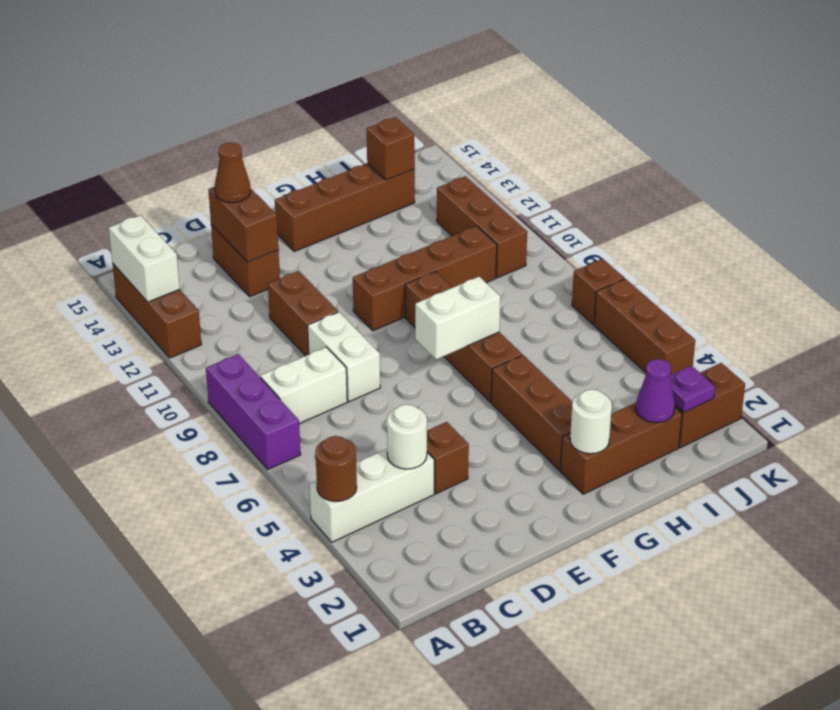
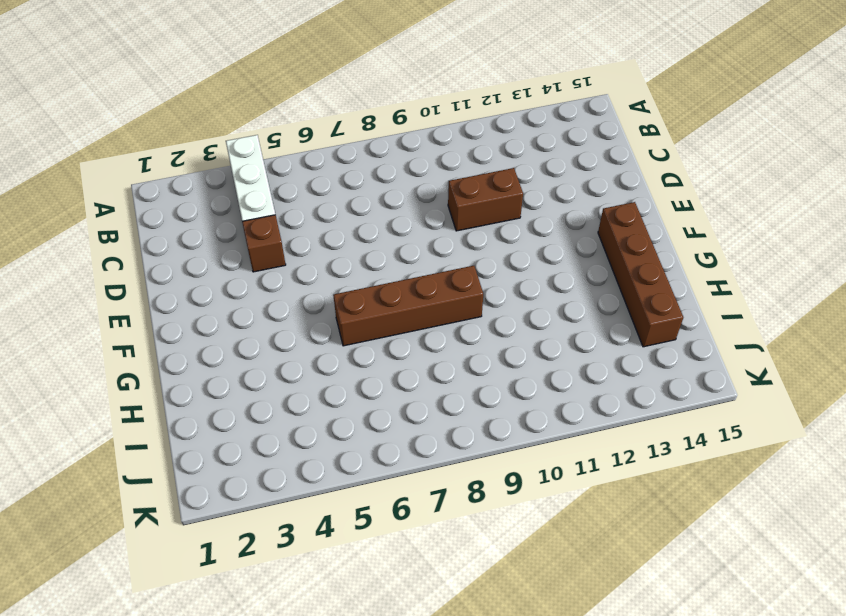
none -> purple brick A7:A9 level 1
none -> brown brick A12:A14 level 1
none -> white brick B8:C8 level 1

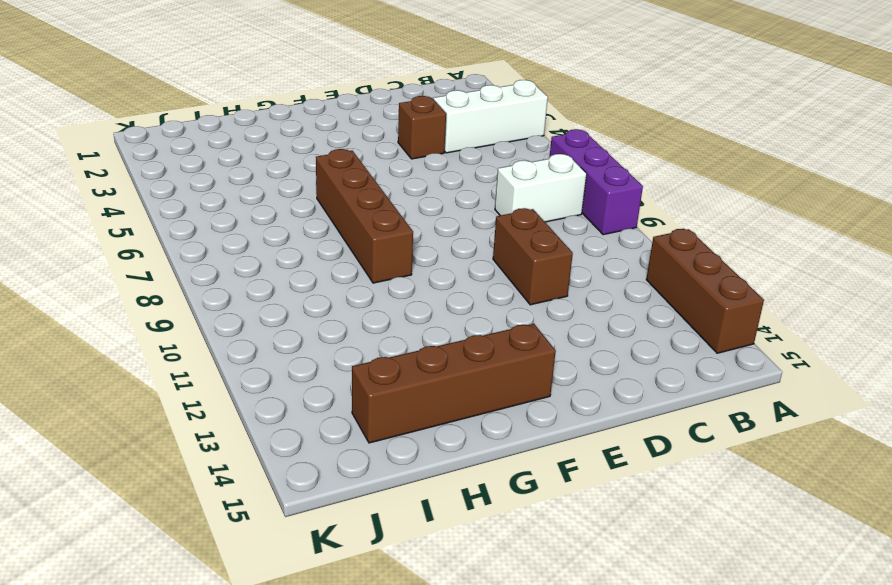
none -> white brick D8:D9 level 1
none -> brown brick D13:D14 level 1
none -> brown brick F10:I10 level 1

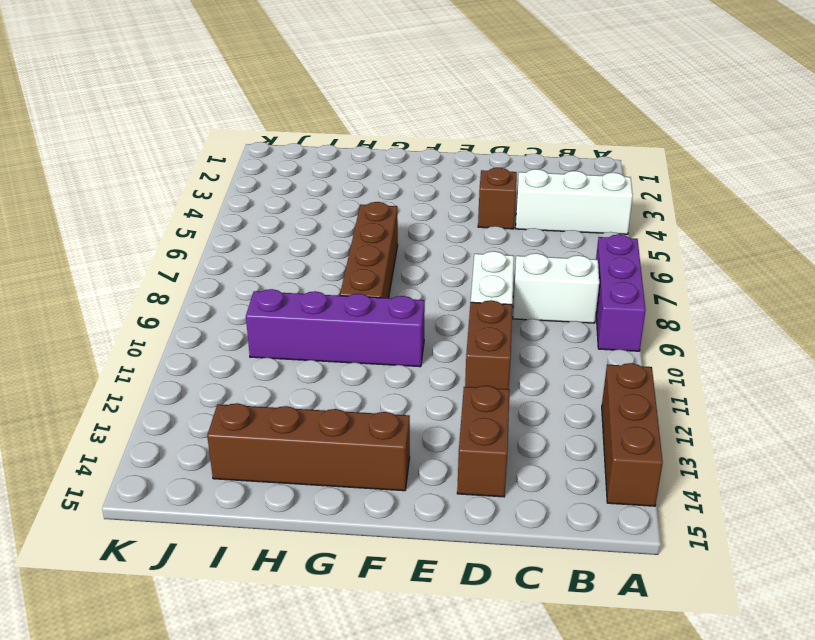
purple brick F10:I10 level 1 -> brown brick F10:I10 level 1
none -> brown brick G2:I2 level 1
none -> brown brick G3:G5 level 1
none -> brown brick J2:K2 level 1

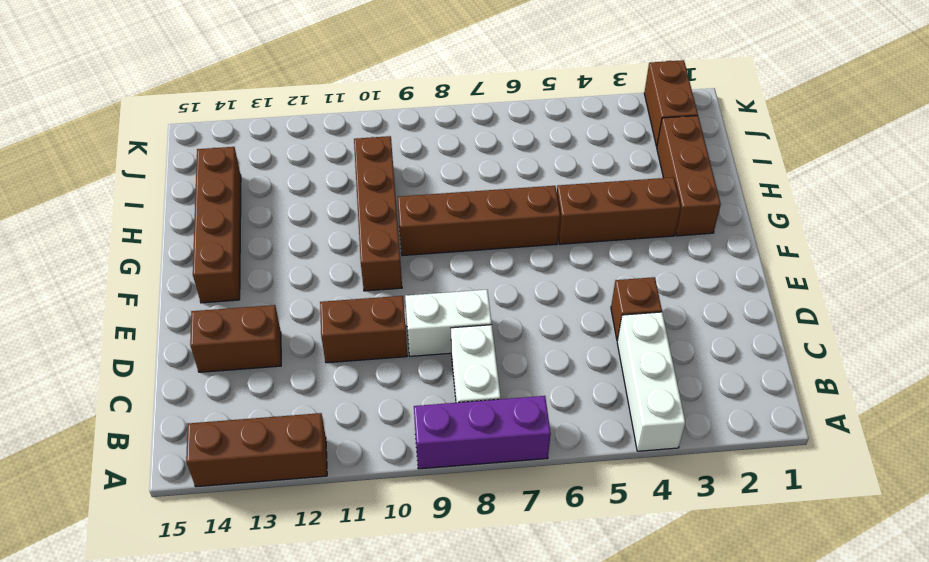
none -> brown brick J10:J12 level 1
none -> brown brick K4:K6 level 1
none -> brown brick K7 level 1

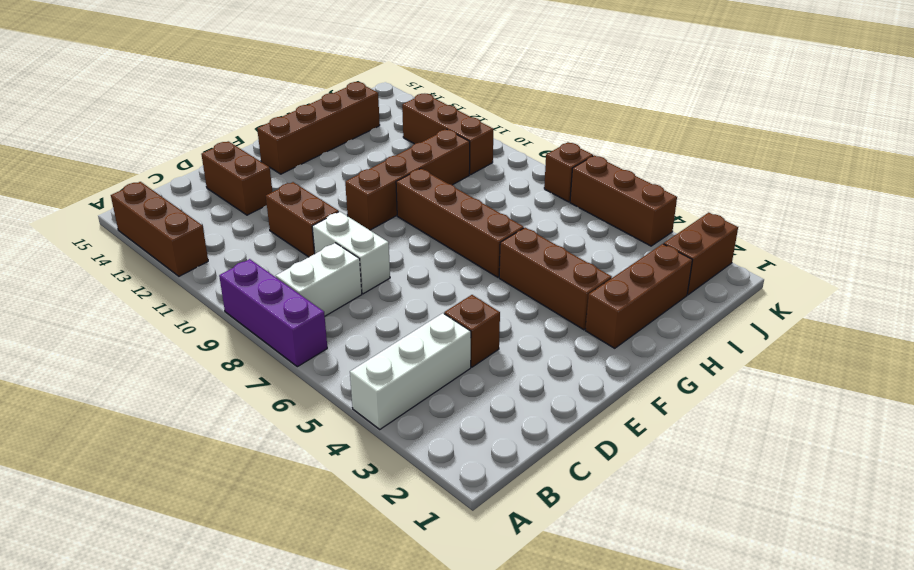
none -> brown round brick A4 level 2
none -> white brick A13:A14 level 2
none -> white round brick C4 level 2

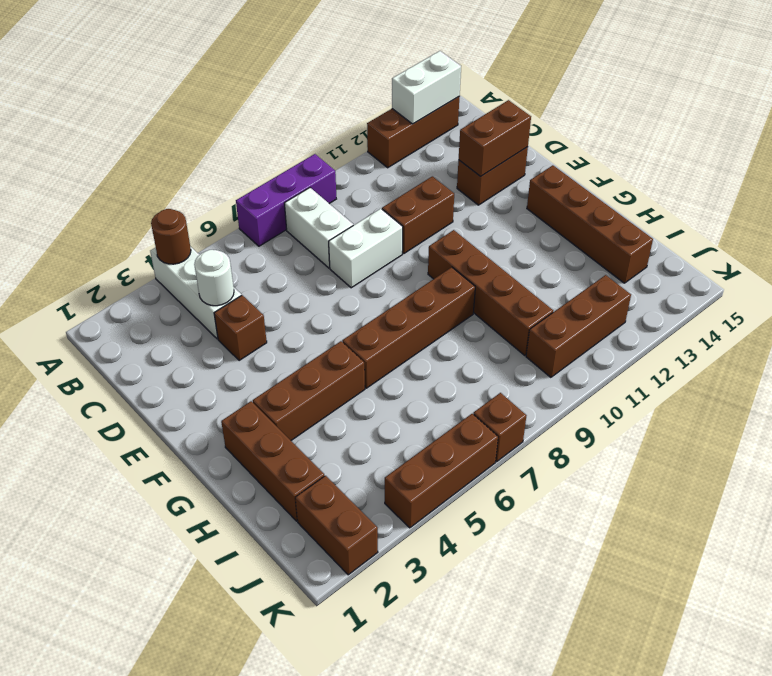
none -> white brick F7:G7 level 2
none -> white round brick G2 level 2
none -> purple cone I2 level 2

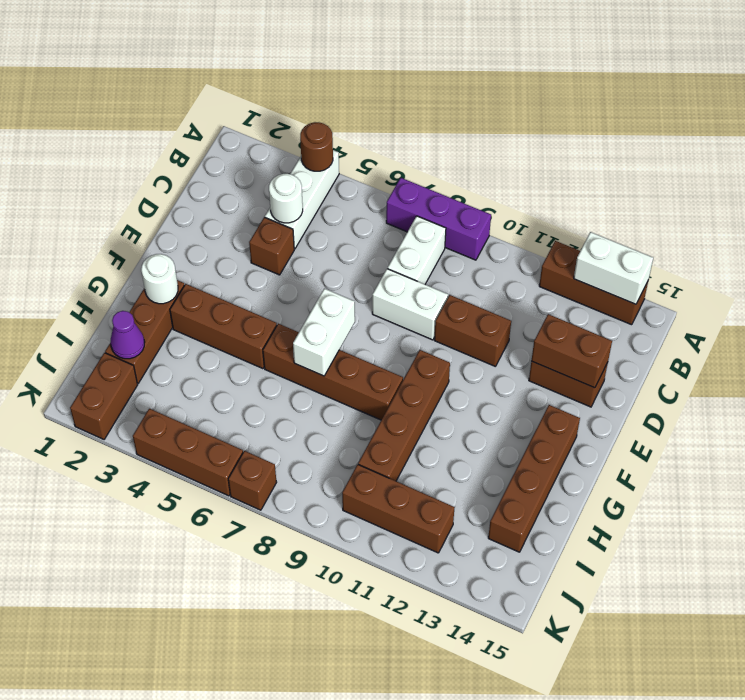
none -> brown brick I14 level 2
none -> purple plate J2 level 2
none -> brown cone D14 level 3

